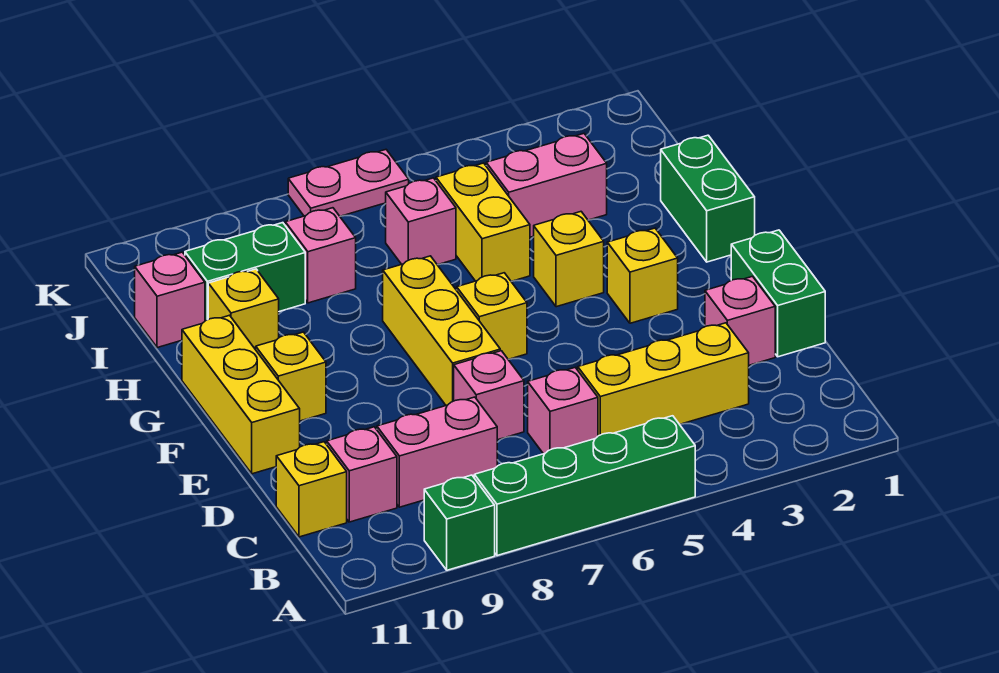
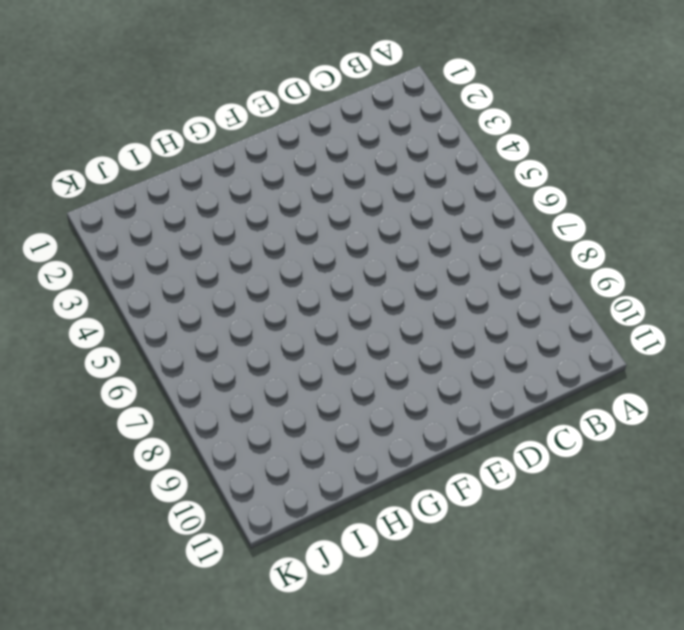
none -> green brick A5:A8 level 1
none -> green brick A9 level 1
none -> yellow brick C3:C5 level 1

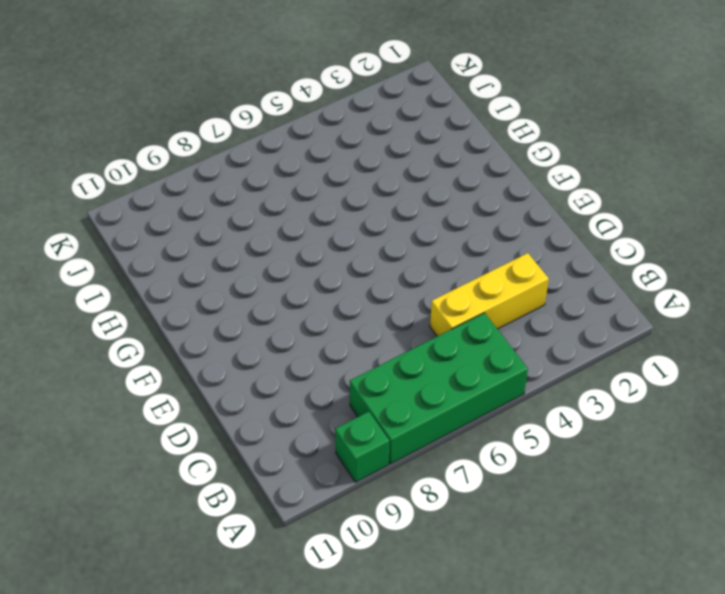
green brick A5:B8 level 1 -> green brick A5:A8 level 1
none -> pink brick C6 level 1
none -> pink brick C8:C9 level 1
none -> pink brick C10 level 1

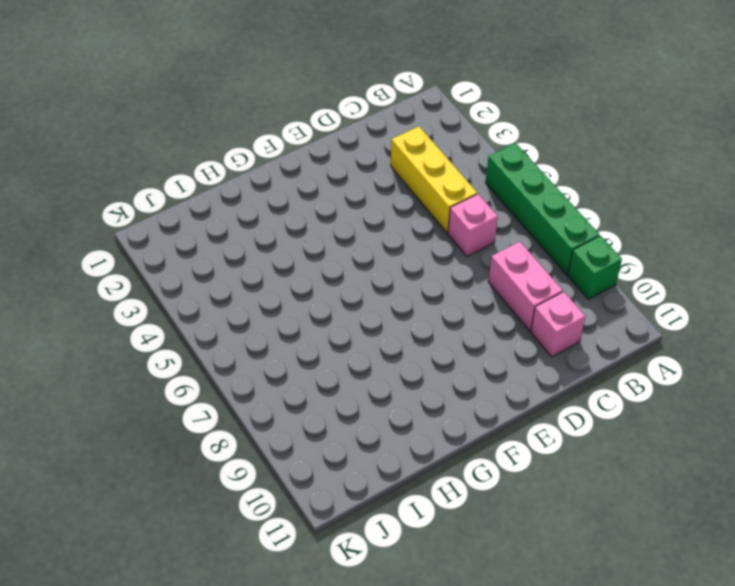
none -> yellow brick C11 level 1
none -> green brick D1:E1 level 1
none -> pink brick D2 level 1

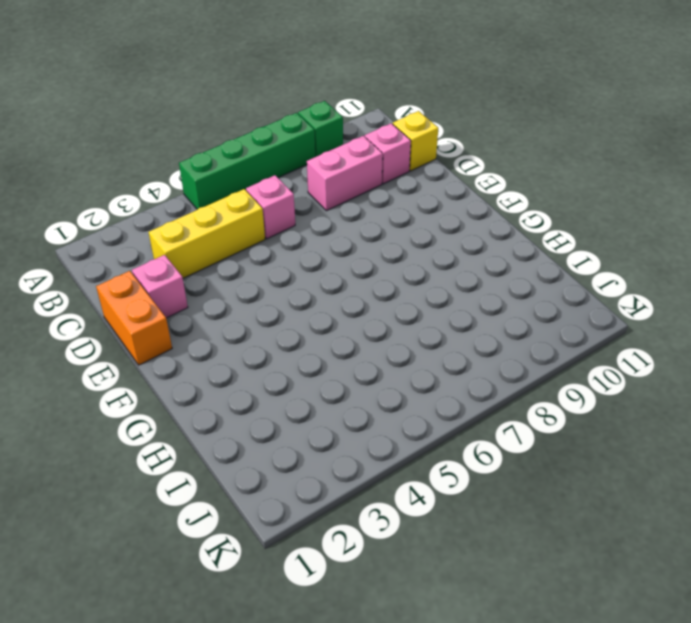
orange brick D1:E1 level 1 -> green brick D1:E1 level 1
none -> pink brick D7 level 1
none -> yellow brick E7:G7 level 1
none -> yellow brick E11:G11 level 1

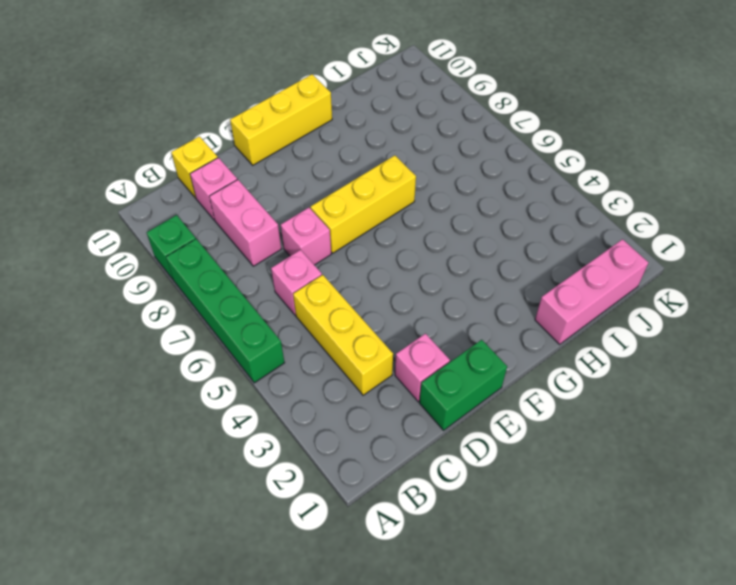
pink brick H1:J1 level 1 -> green brick G1:H1 level 1
none -> yellow brick F3 level 1
none -> yellow brick F6 level 1
none -> yellow brick F10 level 1

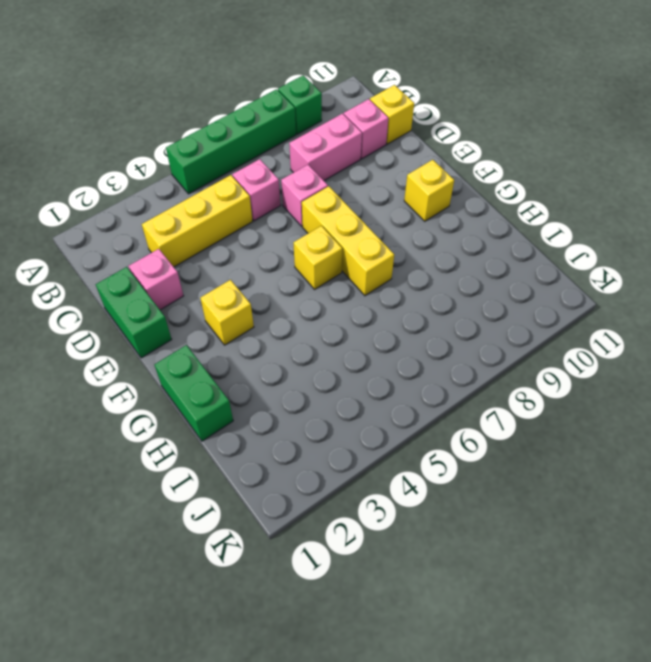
none -> yellow brick E11:G11 level 1
none -> yellow brick G4 level 1
none -> yellow brick H5:I5 level 1

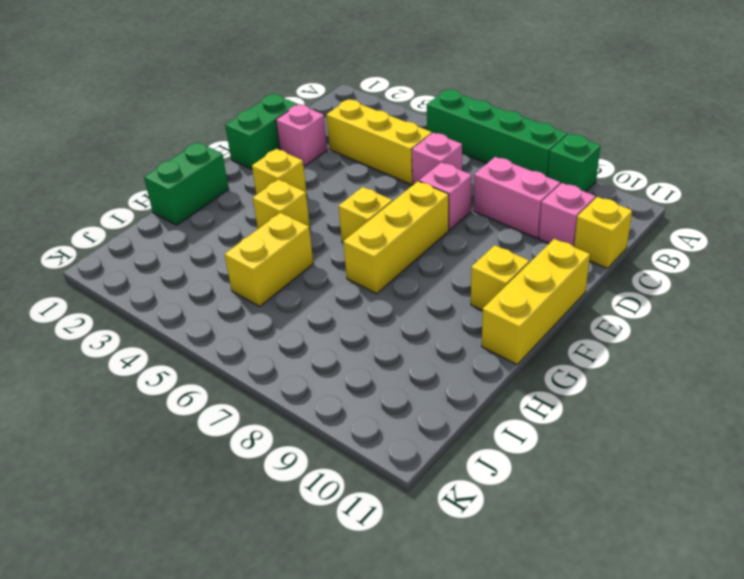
none -> yellow brick H10 level 1
none -> pink brick I3:I4 level 1
none -> pink brick I6 level 1

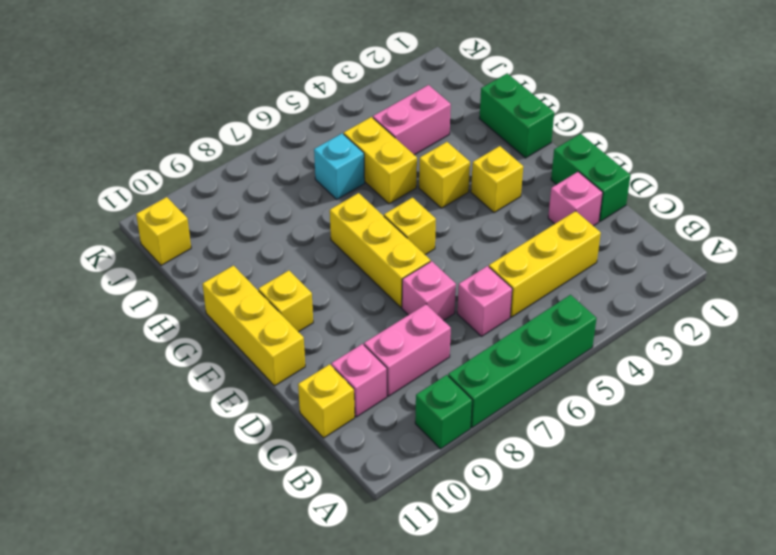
cyan brick I6 level 1 -> pink brick I6 level 1
yellow brick J11 level 1 -> yellow brick H10 level 1
none -> pink brick I8 level 1
none -> green brick I9:I10 level 1
none -> pink brick I11 level 1

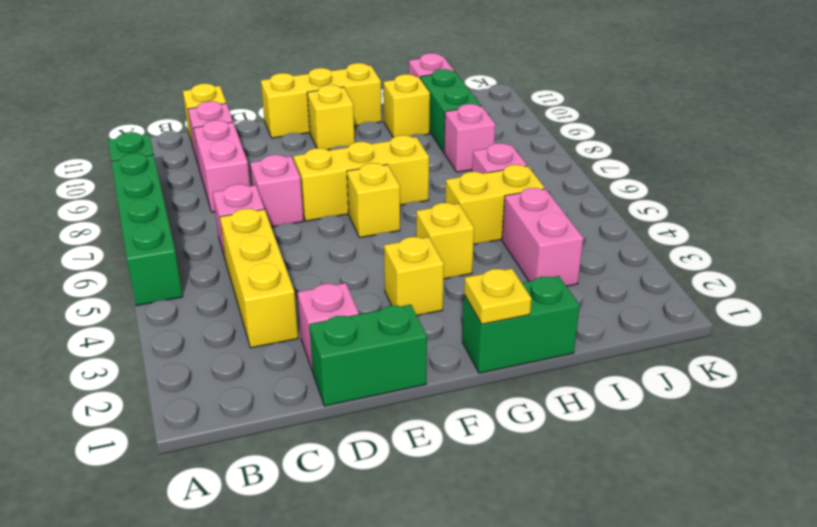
yellow plate G1 level 2 -> none
none -> pink plate K6:K7 level 1

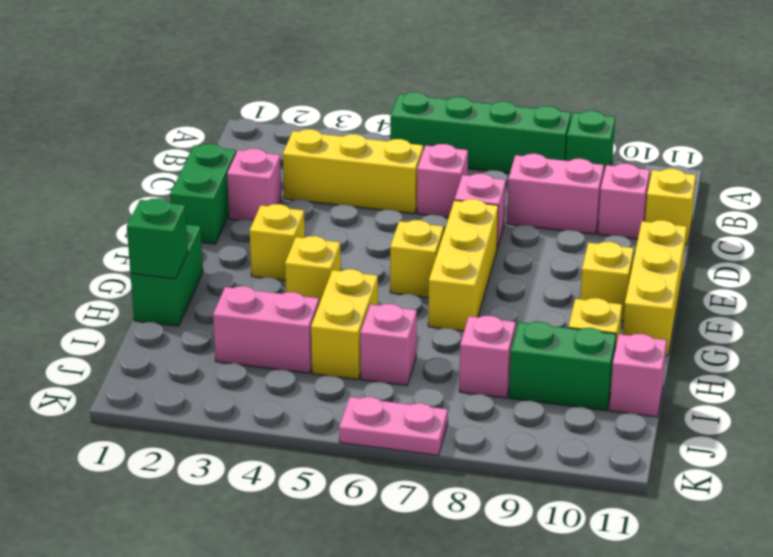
green brick H1 level 2 -> none

